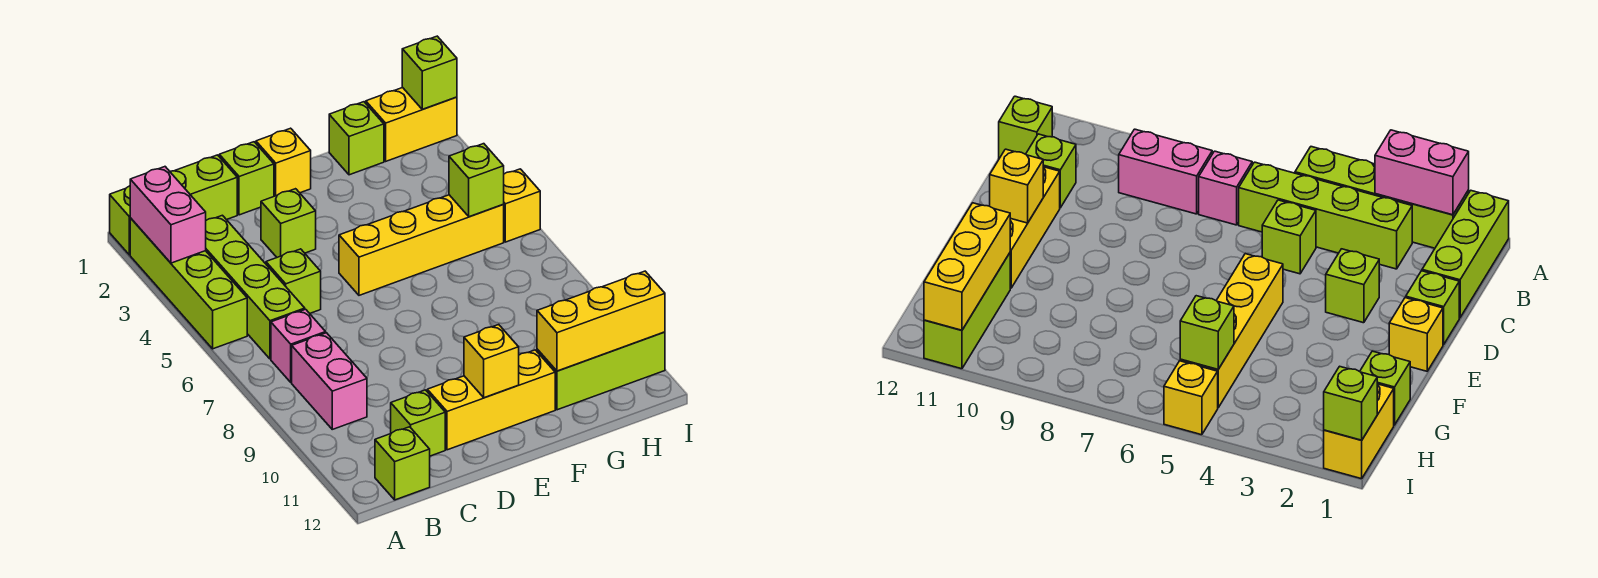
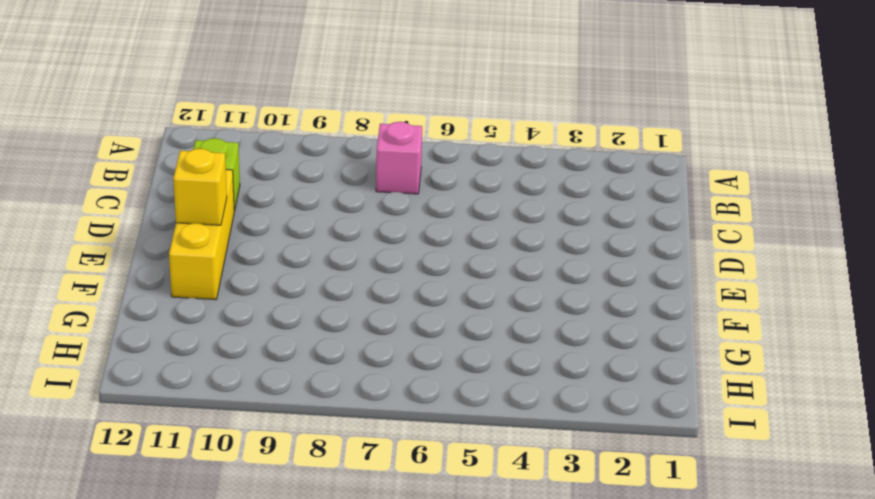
none -> lime brick A1:C1 level 1
none -> lime brick A2:A5 level 1
none -> lime brick B3:B6 level 1

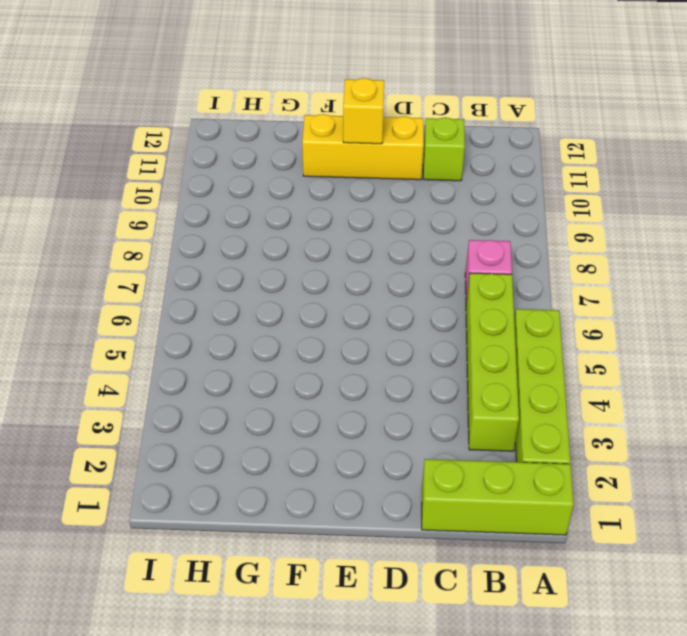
none -> pink brick B8:B9 level 1
none -> lime brick B12 level 1
none -> lime brick C5 level 1

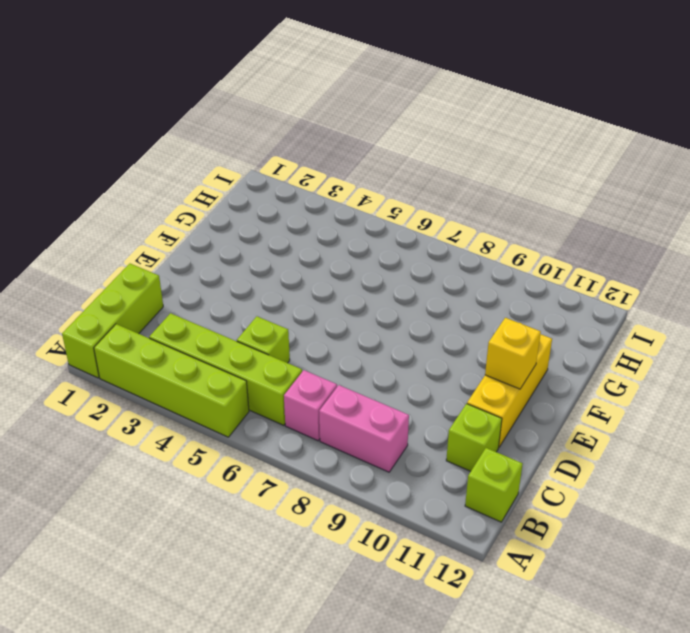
none -> lime brick D1 level 1
none -> lime brick D3 level 1
none -> yellow brick E1 level 1

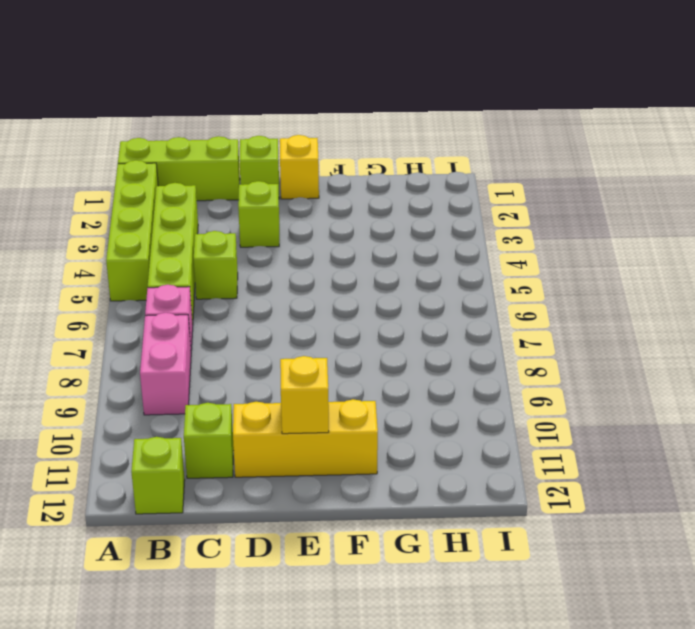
none -> yellow brick E5:H5 level 1
none -> lime brick G1 level 1
none -> lime brick G11:I11 level 1

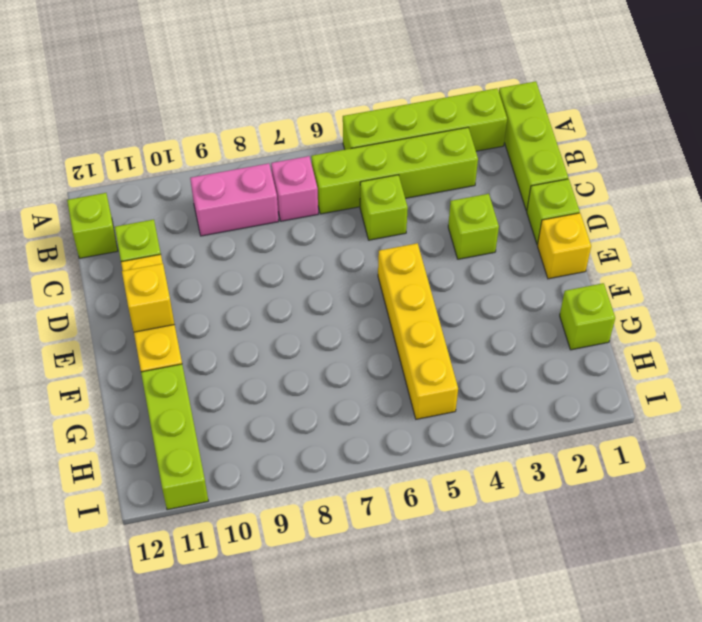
none -> yellow brick H1:I1 level 1
none -> yellow brick I5 level 1
none -> pink brick A2:A3 level 2

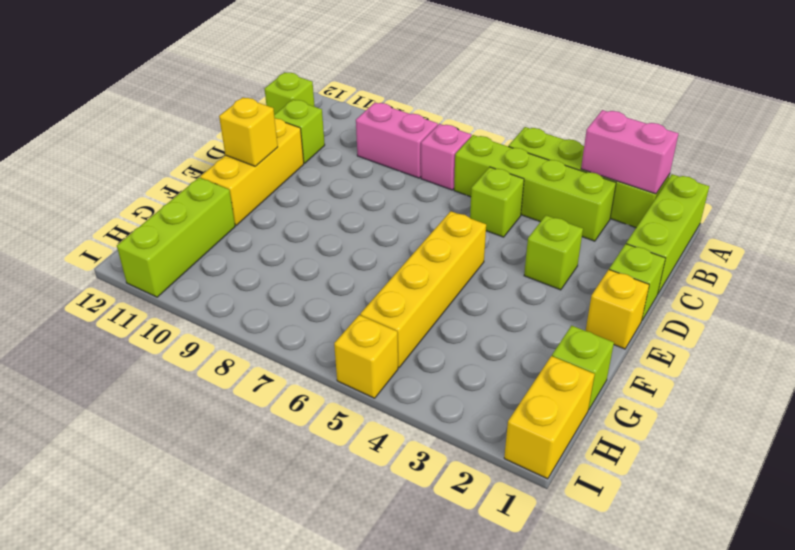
none -> yellow brick G11:I11 level 2
none -> lime brick H5 level 2
none -> lime brick I1 level 2

